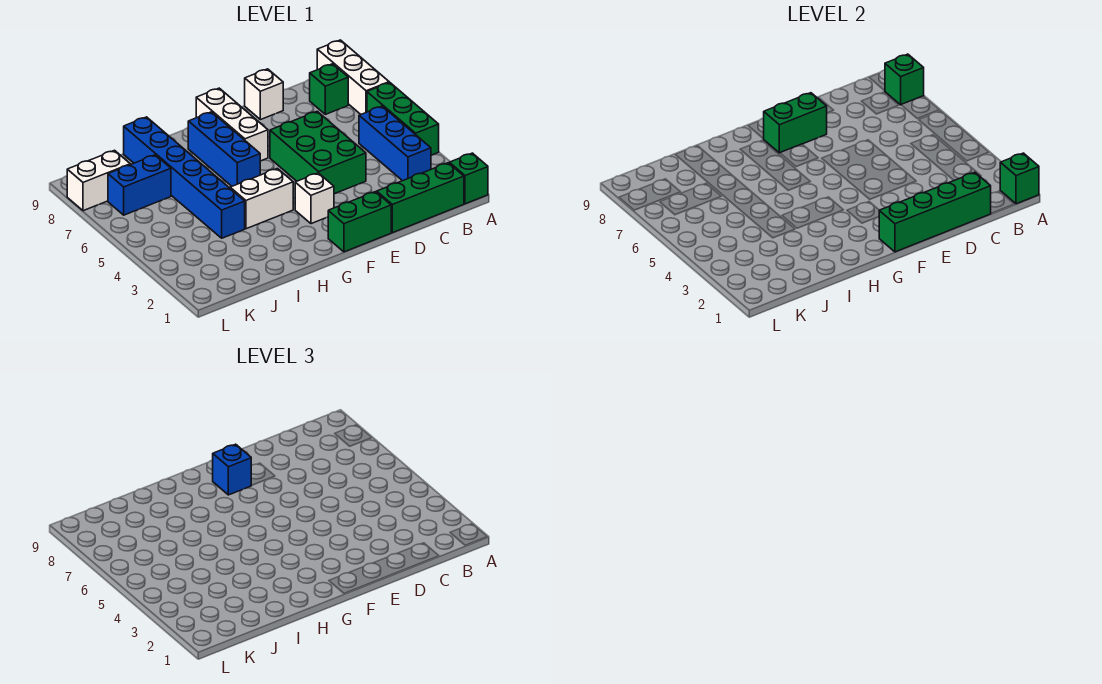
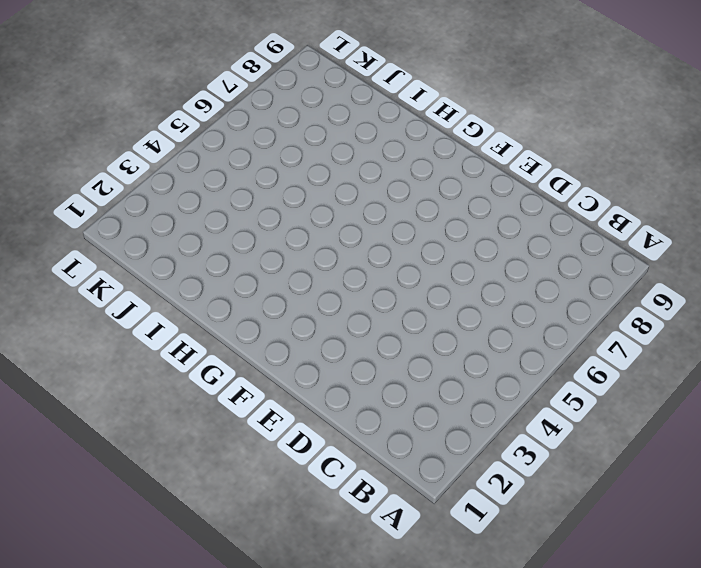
none -> green brick A1 level 1
none -> green brick A4:A6 level 1
none -> white brick A7:A9 level 1

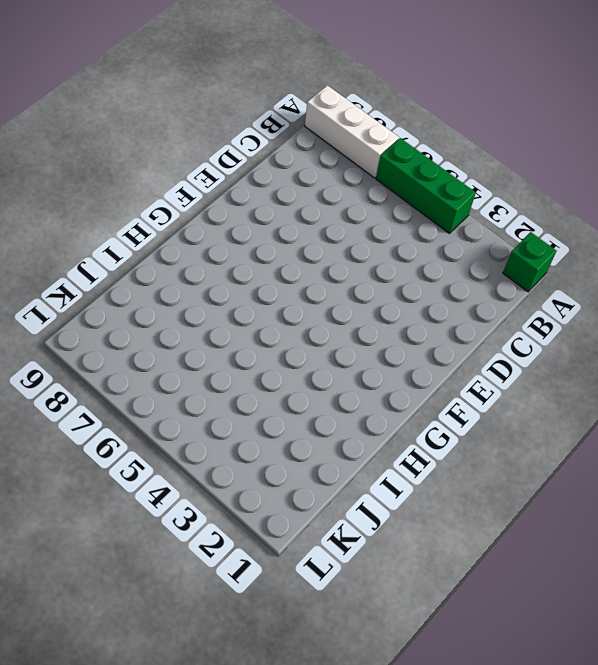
none -> green brick B1:D1 level 1
none -> blue brick B3:B5 level 1
none -> green brick B8 level 1

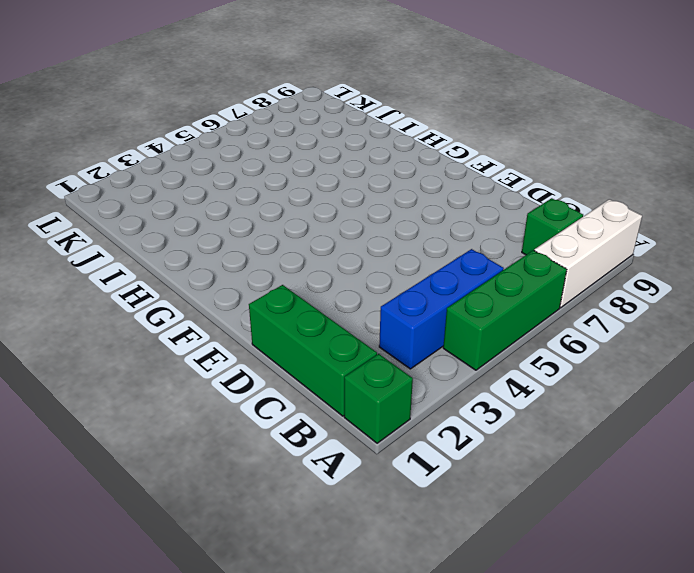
none -> green brick D4:E6 level 1
none -> white brick D9 level 1
none -> green brick E1:F1 level 1

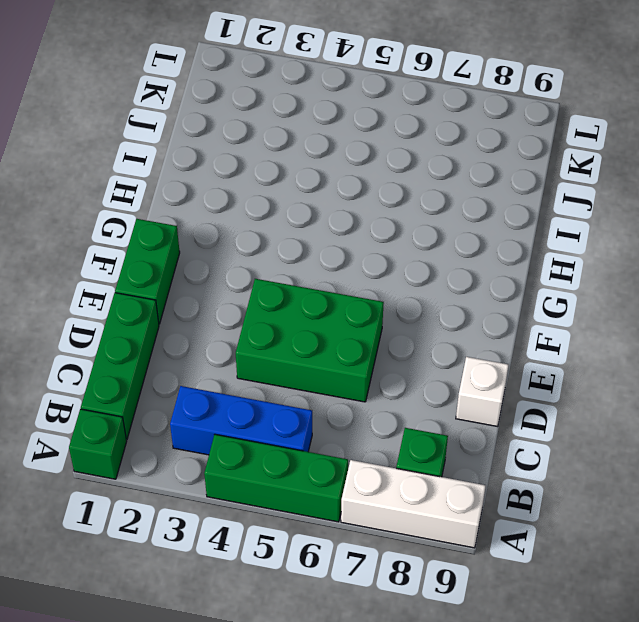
none -> white brick F3 level 1
none -> white brick F7:F9 level 1
none -> white brick G4:H4 level 1

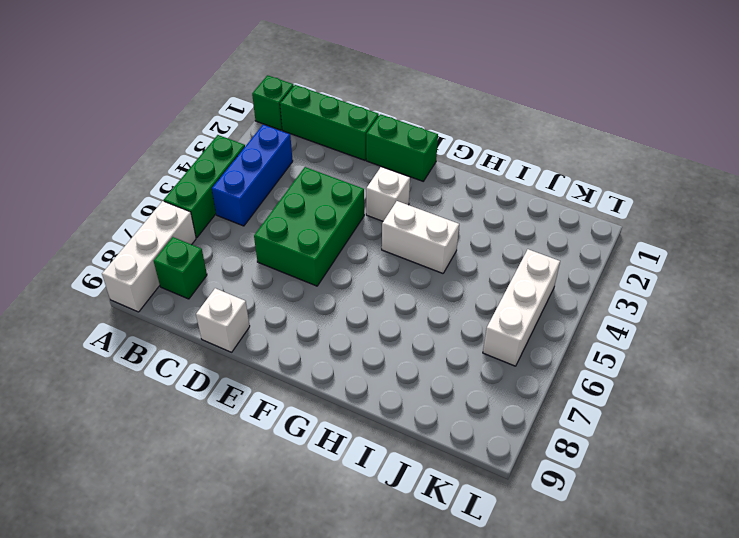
white brick K4:K6 level 1 -> white brick F7:F9 level 1
none -> blue brick G6:G8 level 1
none -> blue brick I4:I9 level 1
none -> blue brick J7:K7 level 1

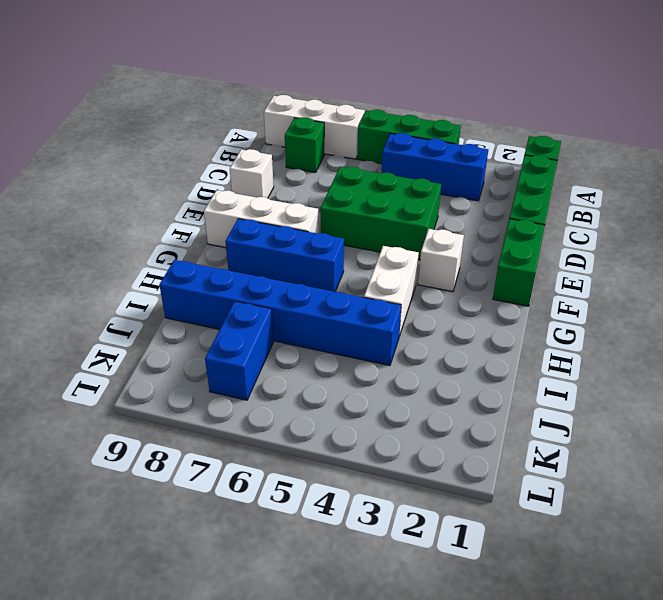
none -> white brick K8:L8 level 1
none -> green brick A1 level 2
none -> green brick A8 level 2

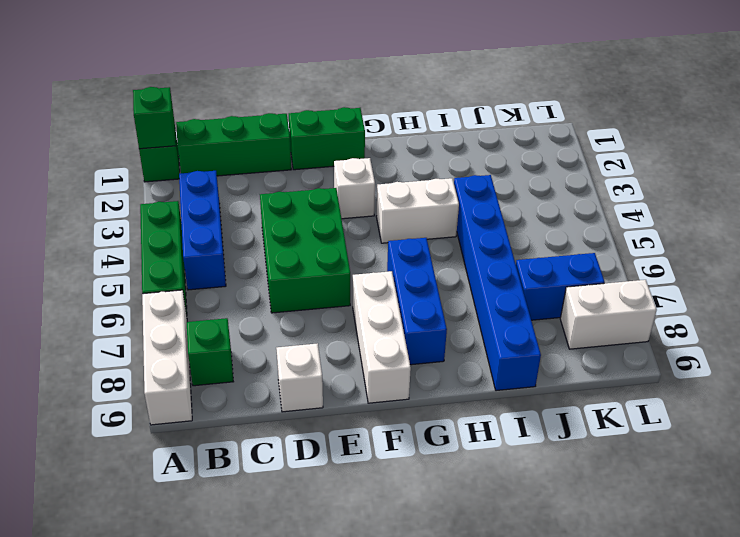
none -> green brick A8 level 2
none -> green brick C1:F1 level 2
none -> green brick E8:F8 level 2

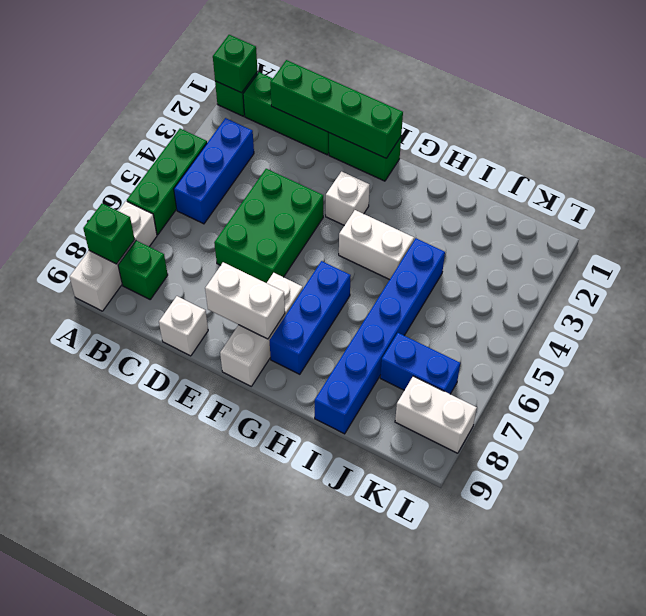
white brick E8:F8 level 2 -> green brick E8:F8 level 2
none -> blue brick F8 level 3

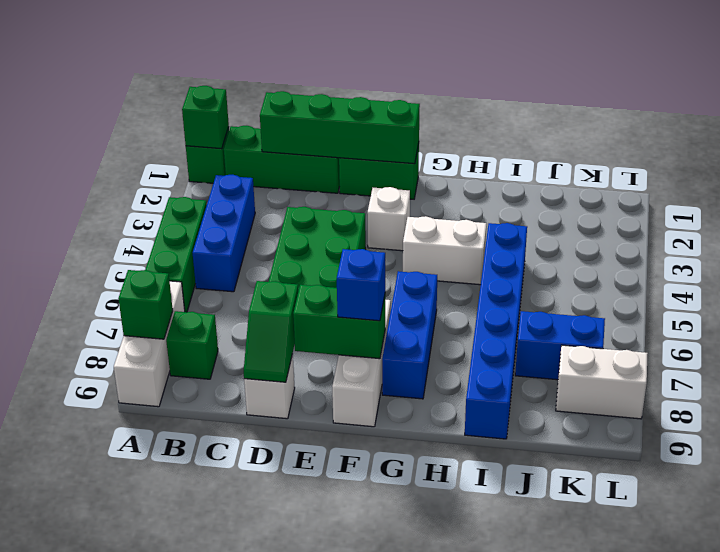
green slope D8:D9 level 2 top 8 -> none

